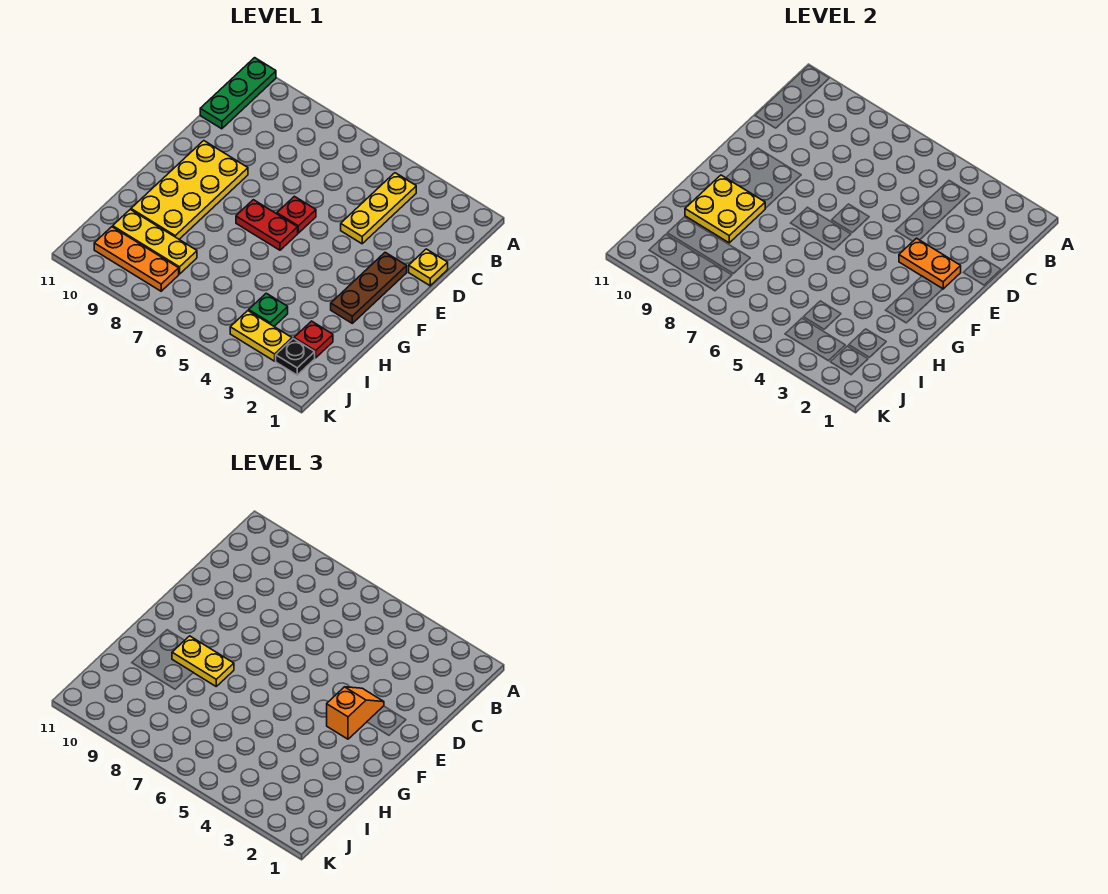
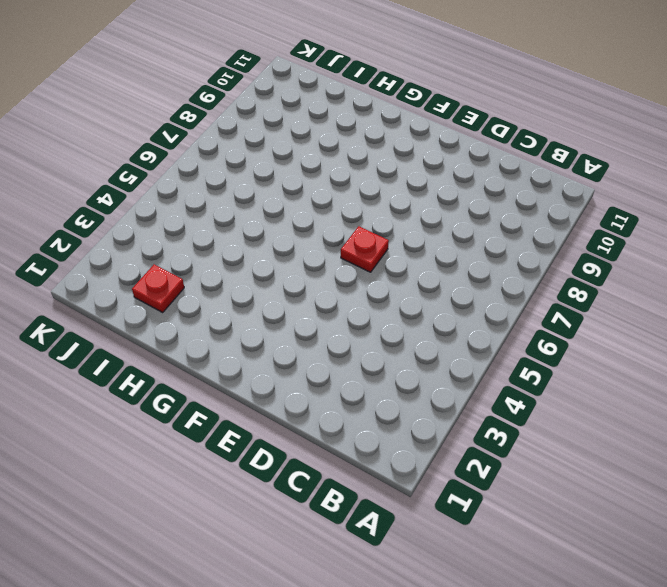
none -> green plate A11:C11 level 1
none -> yellow plate B4:D4 level 1
none -> yellow plate D1 level 1

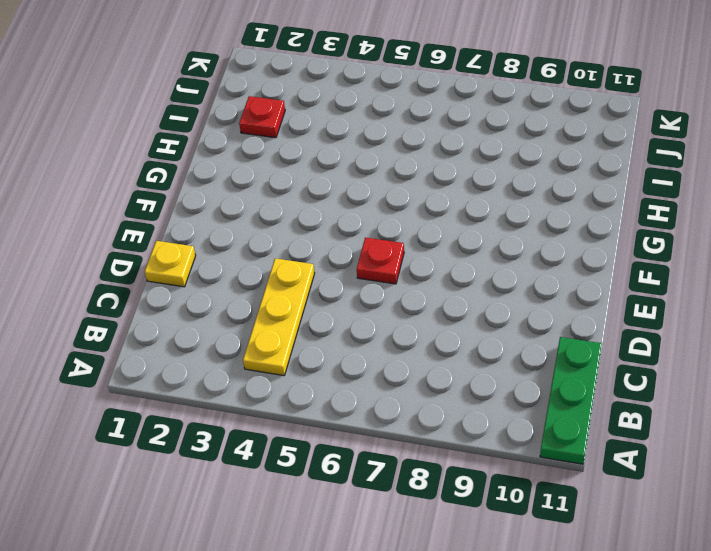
none -> brown plate E2:G2 level 1
none -> yellow plate E9:H10 level 1
none -> red plate F6:F7 level 1

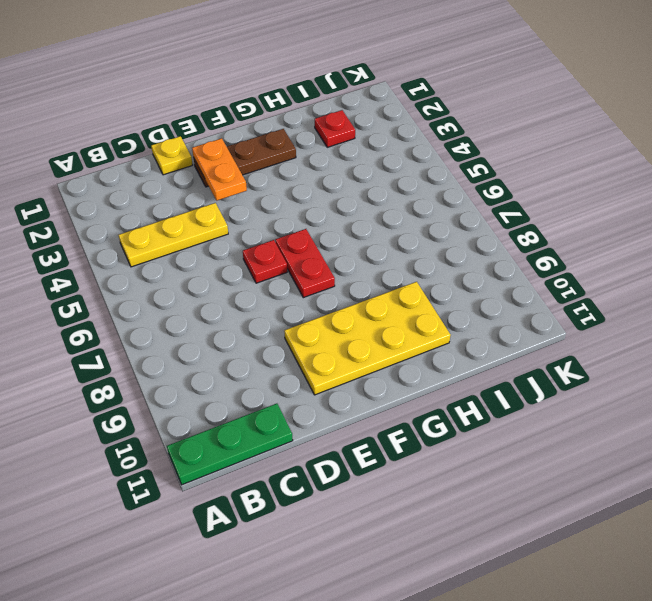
none -> green plate I4 level 1
none -> yellow plate I8:I10 level 1
none -> black plate J2 level 1

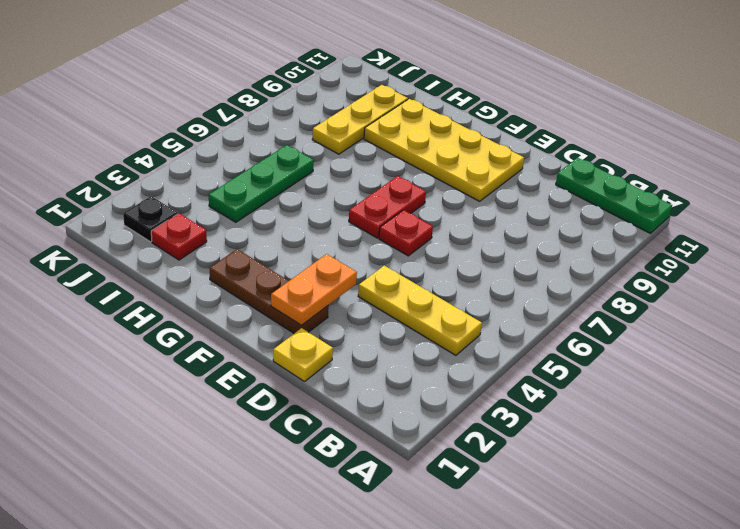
green plate I4:I6 level 1 -> green plate I4 level 1
none -> yellow plate J3:J4 level 1
none -> orange plate J8:J10 level 1
none -> yellow plate G9:H10 level 2

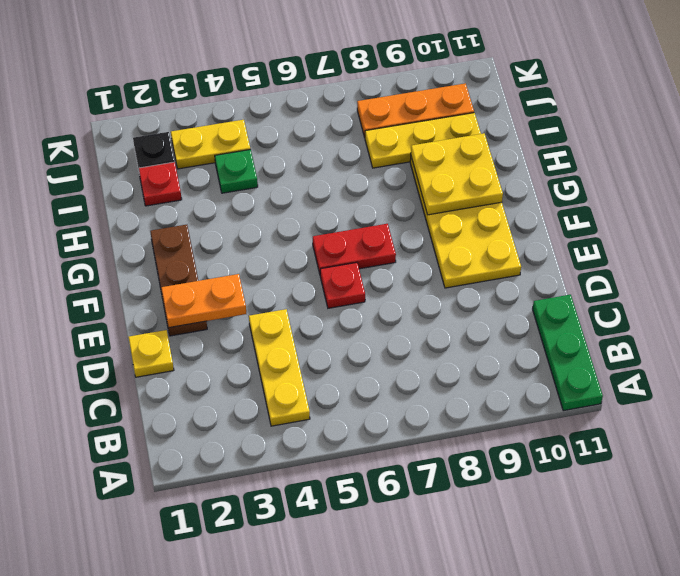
none -> orange slope E3:F3 level 3 top F
none -> yellow plate G8:G9 level 3

